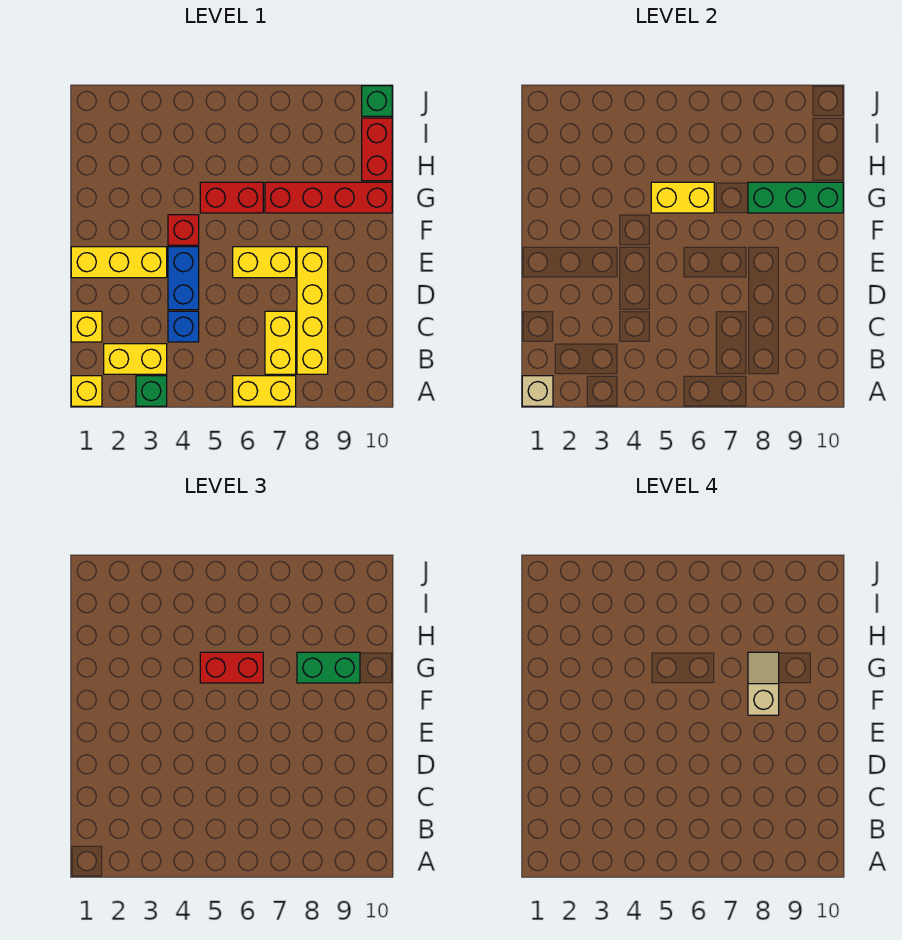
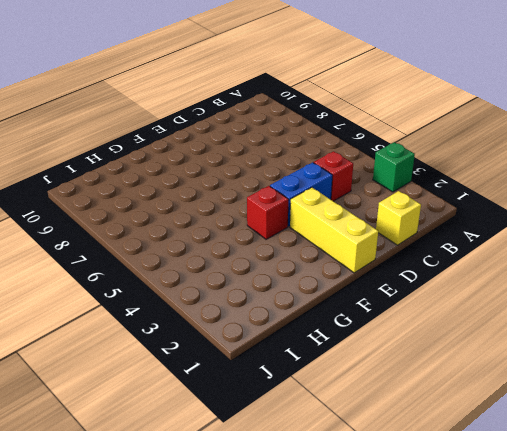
red brick C4 level 1 -> blue brick C4 level 1
none -> yellow brick A1 level 1
none -> yellow brick A6:A7 level 1
none -> yellow brick B2:B3 level 1

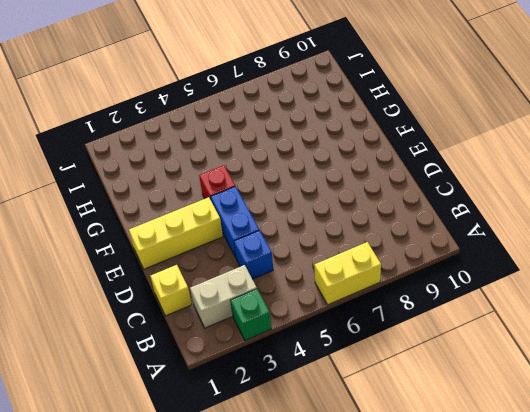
tan brick B2:B3 level 1 -> yellow brick B2:B3 level 1
none -> yellow brick A1 level 1
none -> yellow brick B7:C7 level 1
none -> yellow brick B8:E8 level 1

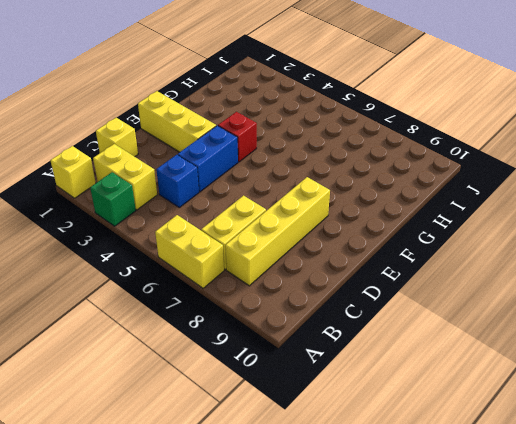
none -> yellow brick E6:E7 level 1
none -> red brick G5:G6 level 1
none -> red brick G7:G10 level 1

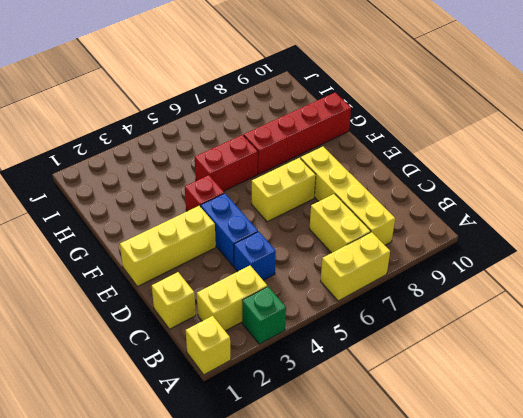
none -> red brick H10:I10 level 1
none -> green brick J10 level 1
none -> tan brick A1 level 2

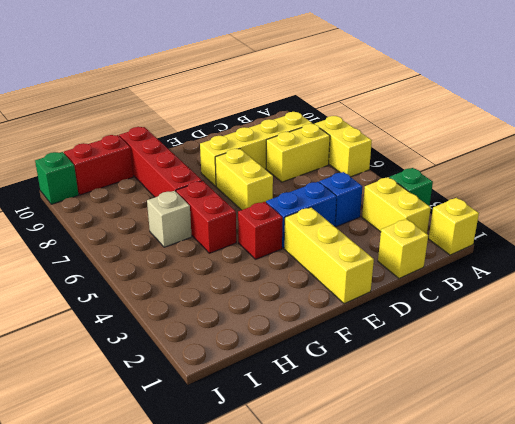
tan brick H6 level 1 -> tan brick A1 level 2
none -> yellow brick G5:G6 level 2
none -> green brick G8:G10 level 2
none -> red brick G5:G6 level 3

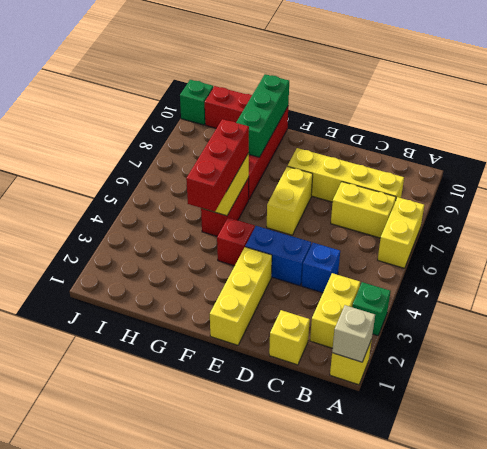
red brick G4:G6 level 3 -> red brick G5:G6 level 3
none -> green brick G8:G9 level 3
none -> tan slope F8:G8 level 4 top F

